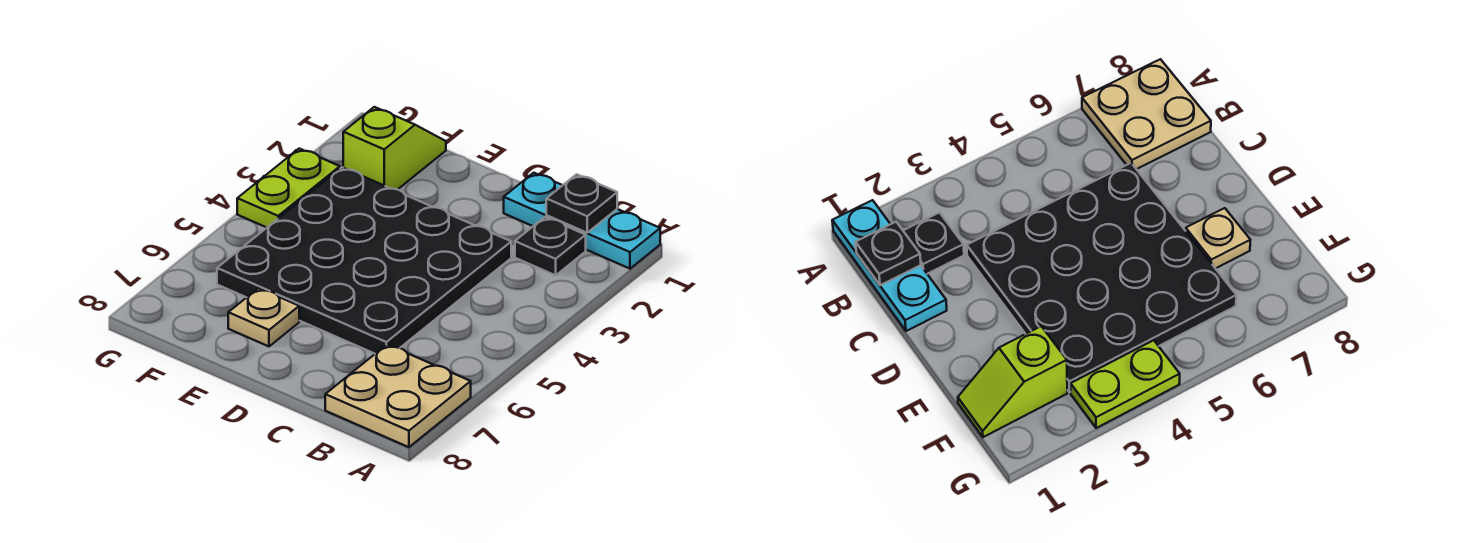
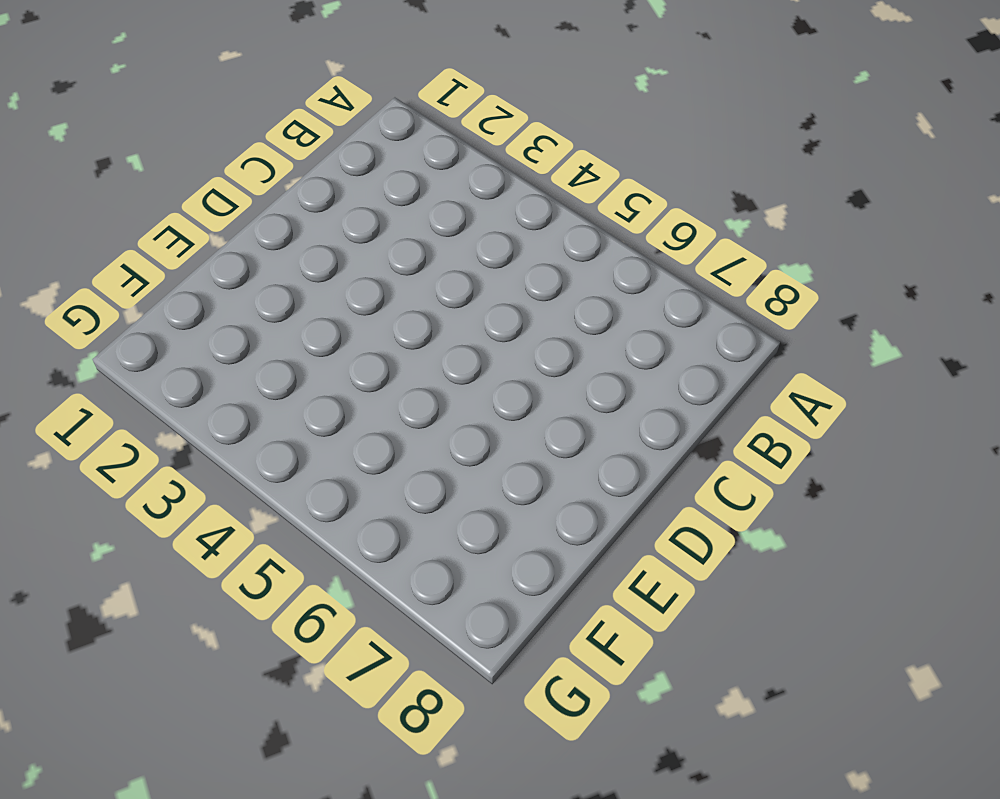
none -> cyan plate A1:C1 level 1
none -> tan plate A7:B8 level 1

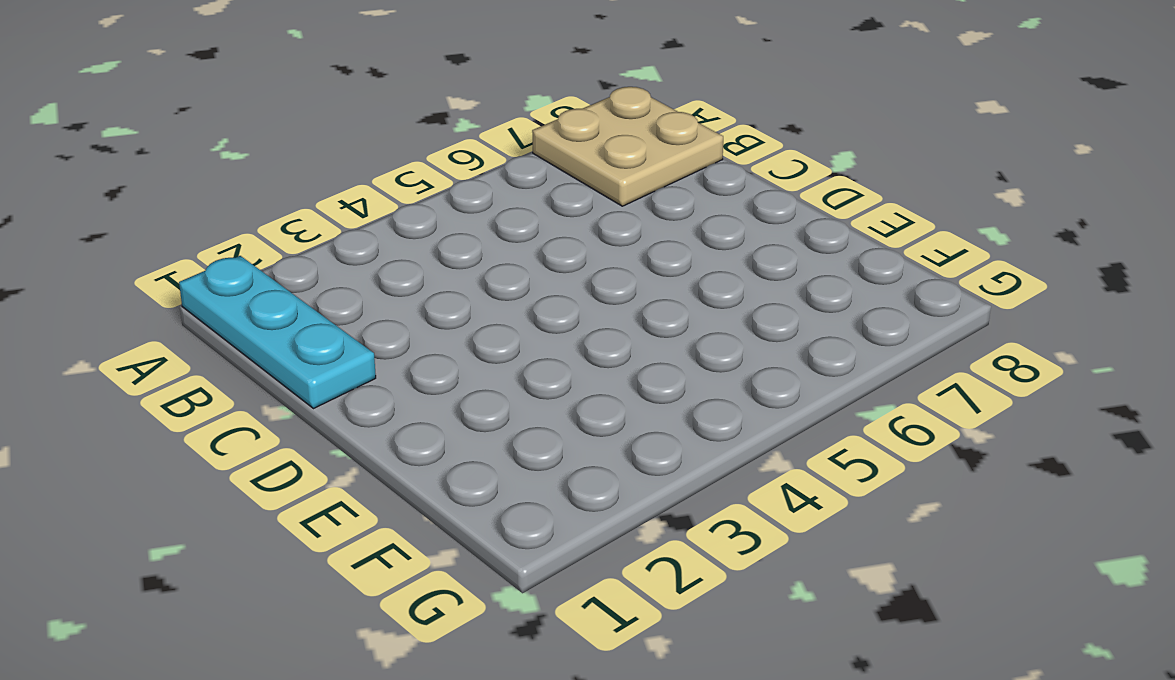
none -> black plate B2 level 1
none -> black plate C3:F6 level 1

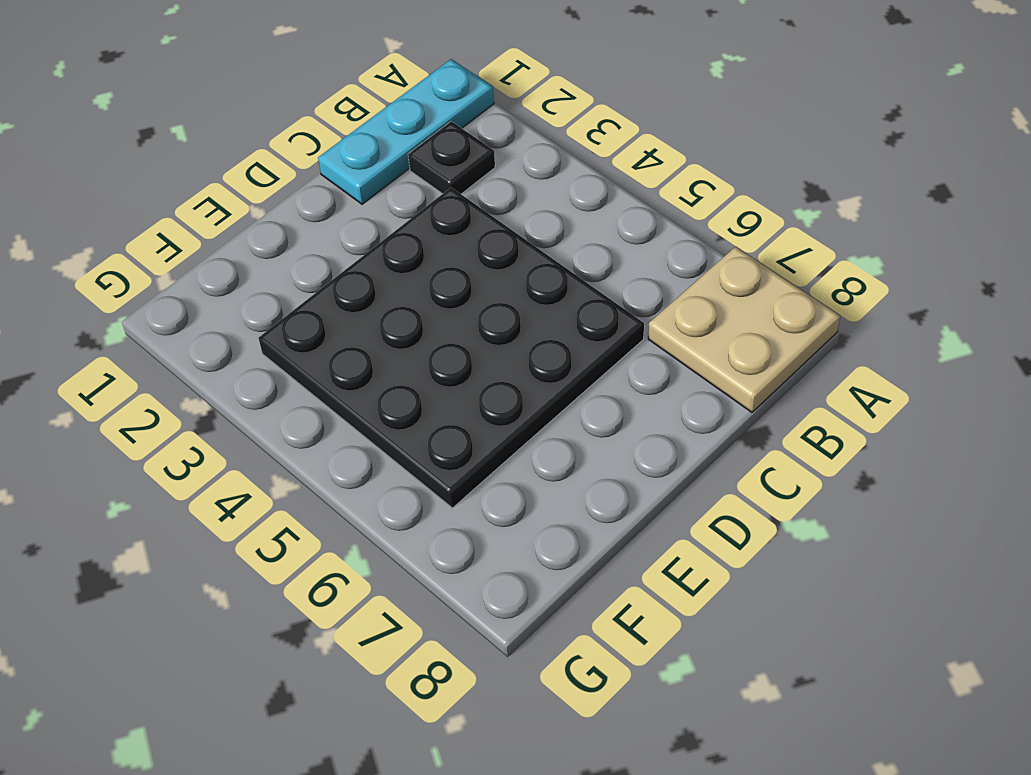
none -> tan plate E7 level 1
none -> lime slope F1:F2 level 1 top 2

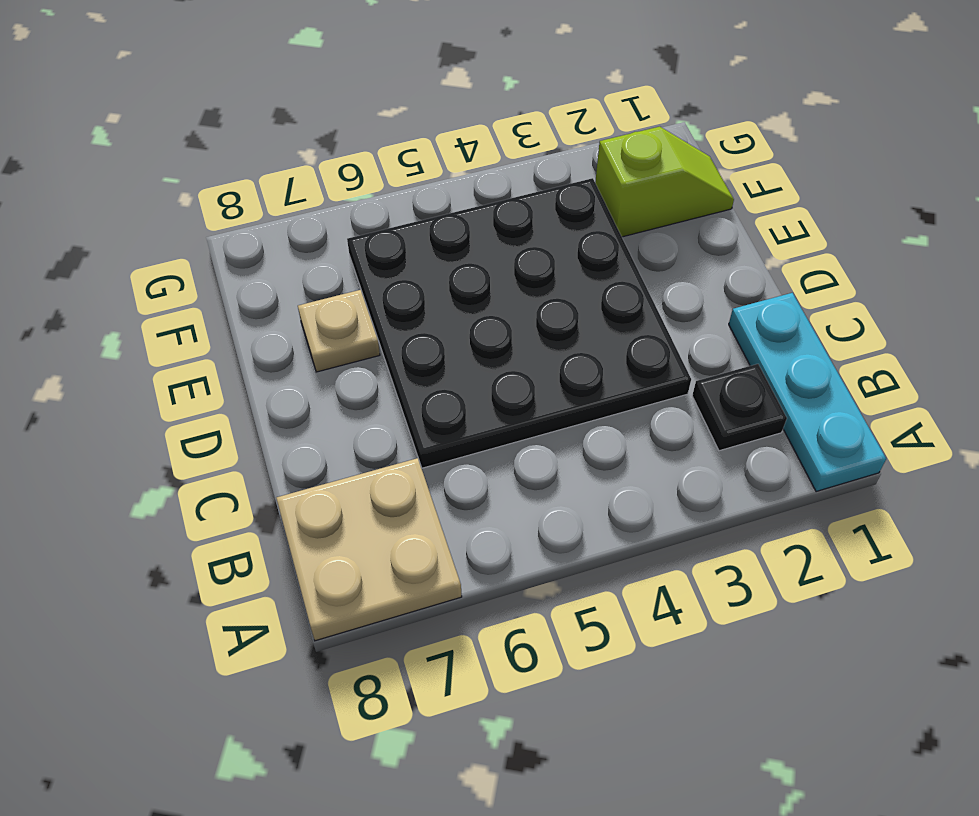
none -> lime plate G3:G4 level 1
none -> black plate B1 level 2

